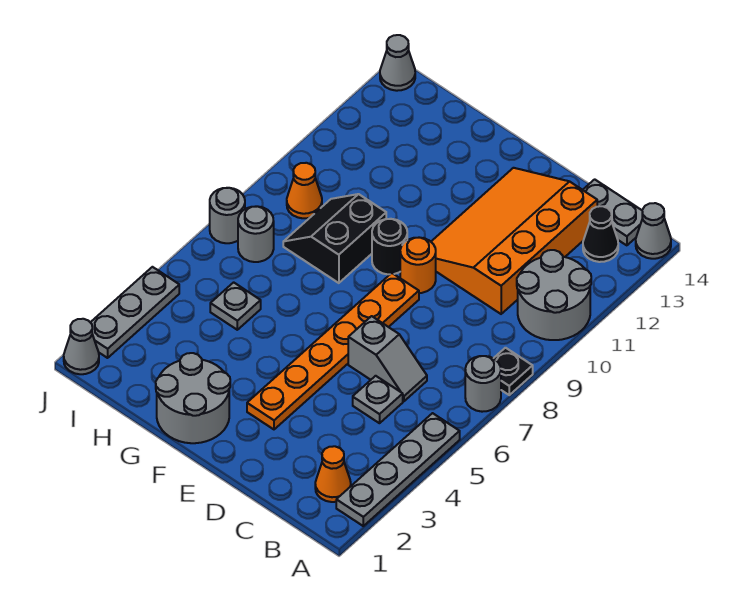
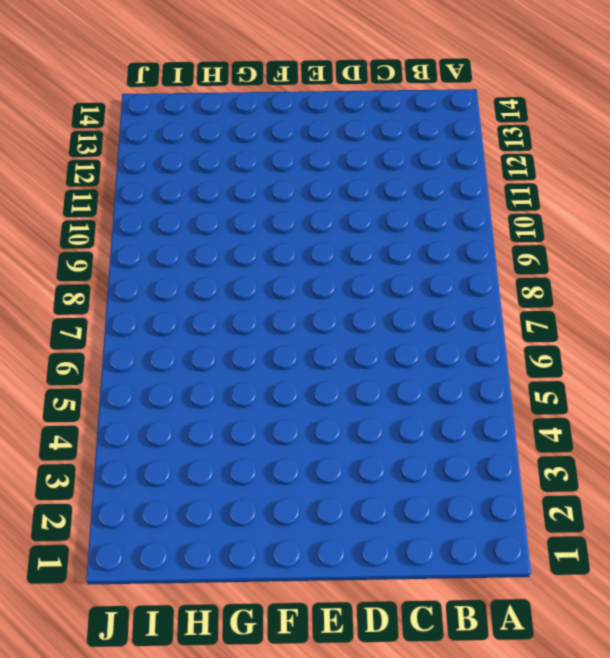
none -> grey plate A2:A5 level 1
none -> grey round brick A7 level 1
none -> black plate A8 level 1

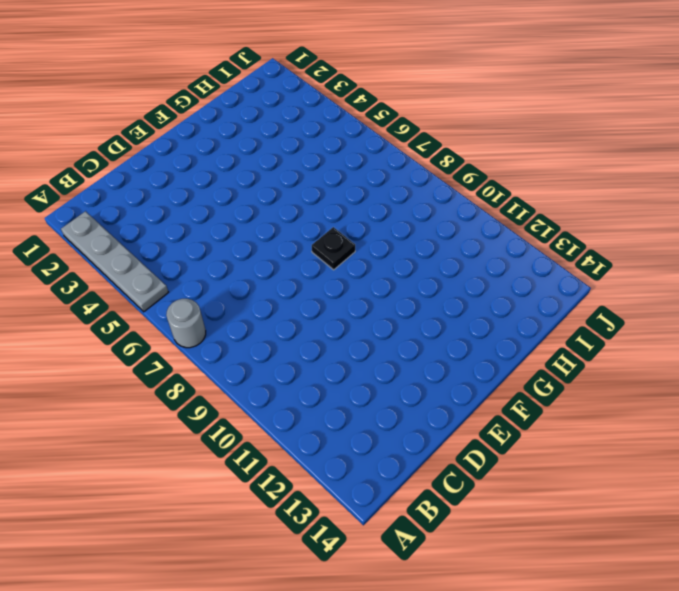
black plate F8 level 1 -> black plate A8 level 1
none -> grey round brick A10:B11 level 1
none -> grey cone A14 level 1
none -> orange cone B2 level 1

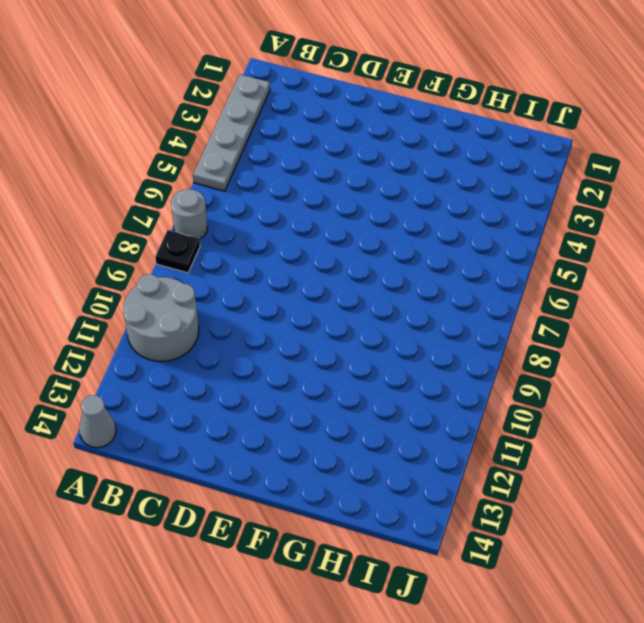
none -> orange cone B2 level 1
none -> black cone B13 level 1
none -> grey plate B14:C14 level 1

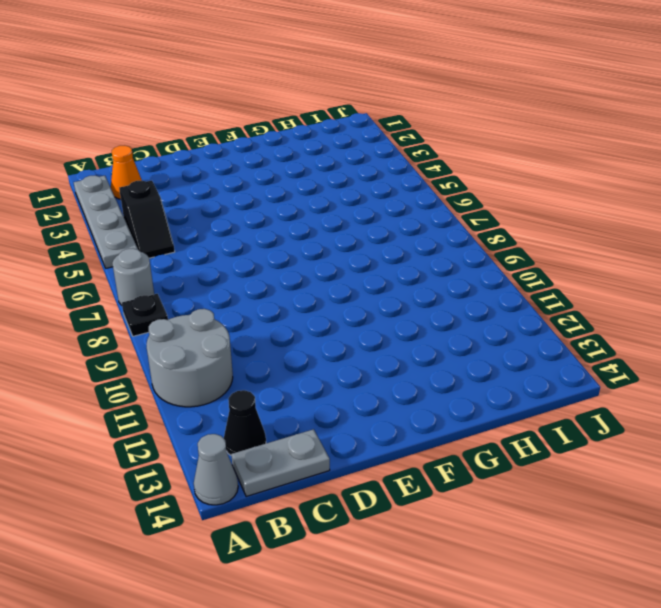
black slope B4:B5 level 1 top 4 -> none
none -> grey plate C5 level 1
none -> grey slope C6:D6 level 1 top D
none -> orange slope C10:E13 level 1 top C

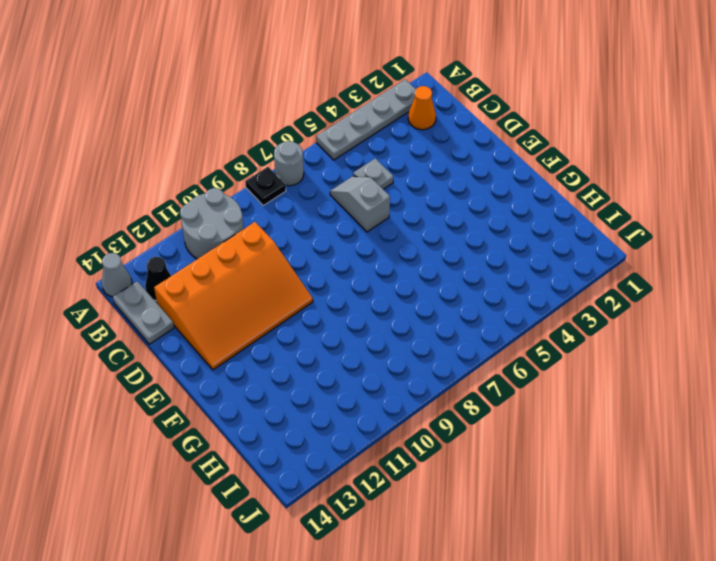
none -> orange plate E3:E8 level 1
none -> orange round brick E9 level 1
none -> grey round brick F1:G2 level 1

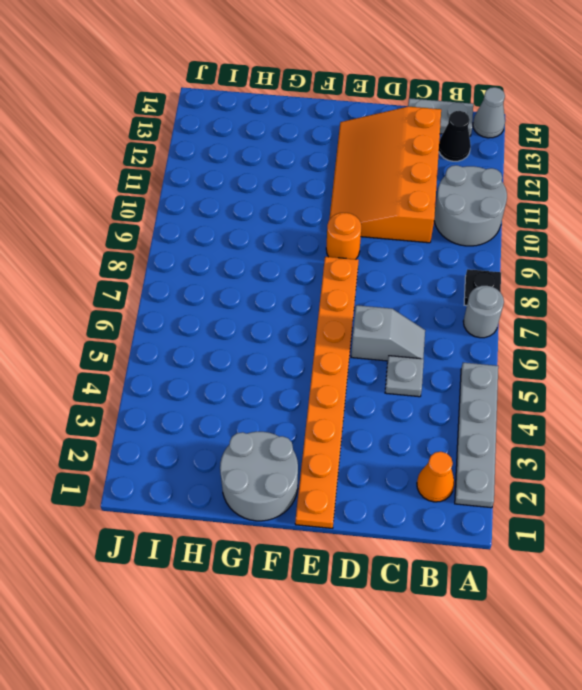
orange plate E1:E8 level 1 -> orange plate E3:E8 level 1
none -> black round brick F9 level 1
none -> black slope G8:H9 level 1 top G
none -> grey plate H5 level 1

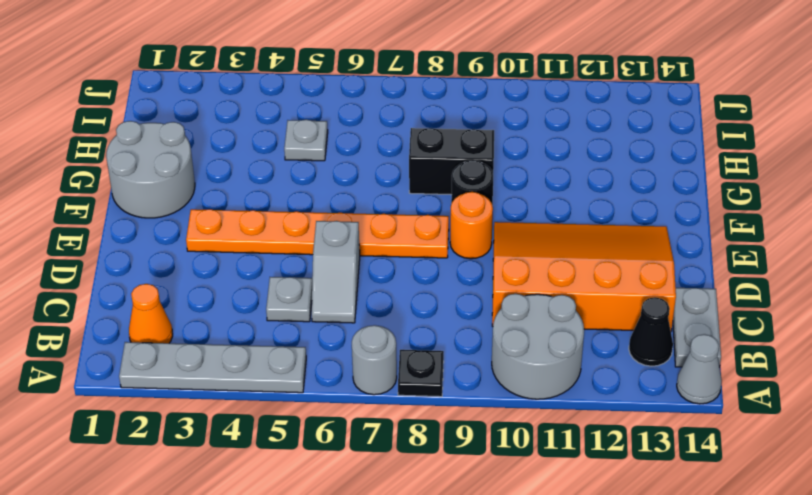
none -> grey round brick I7 level 1
none -> orange cone I9 level 1
none -> grey cone J1 level 1

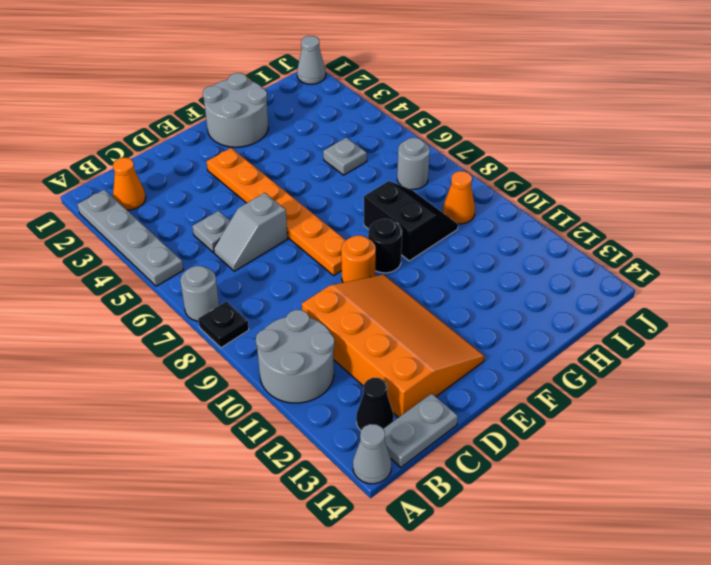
none -> grey plate J2:J4 level 1
none -> grey round brick J7 level 1
none -> grey cone J14 level 1

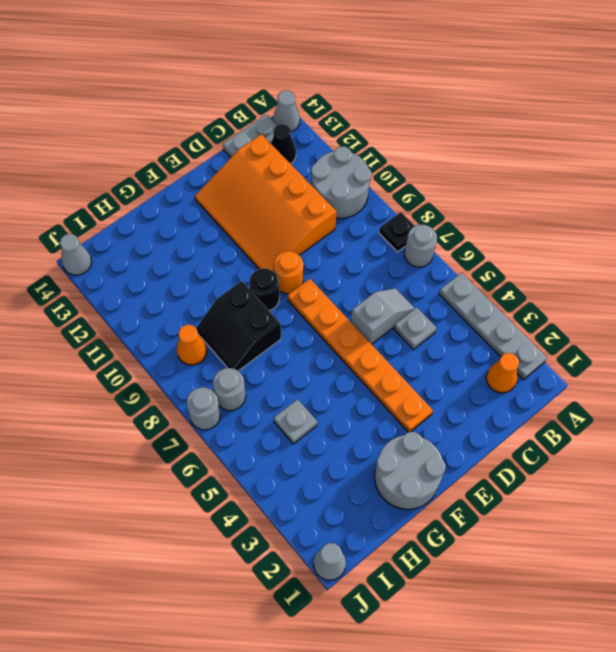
none -> grey plate J2:J4 level 1

